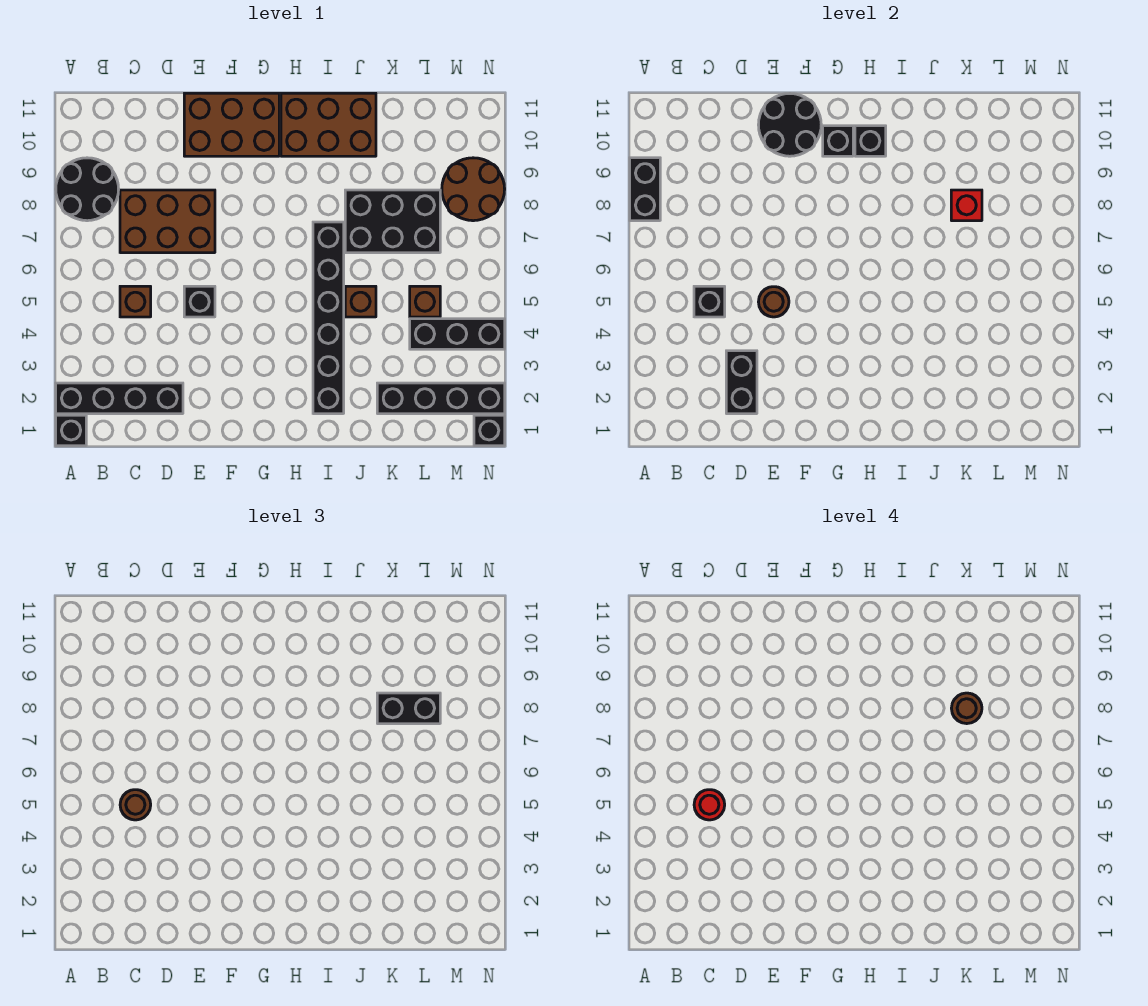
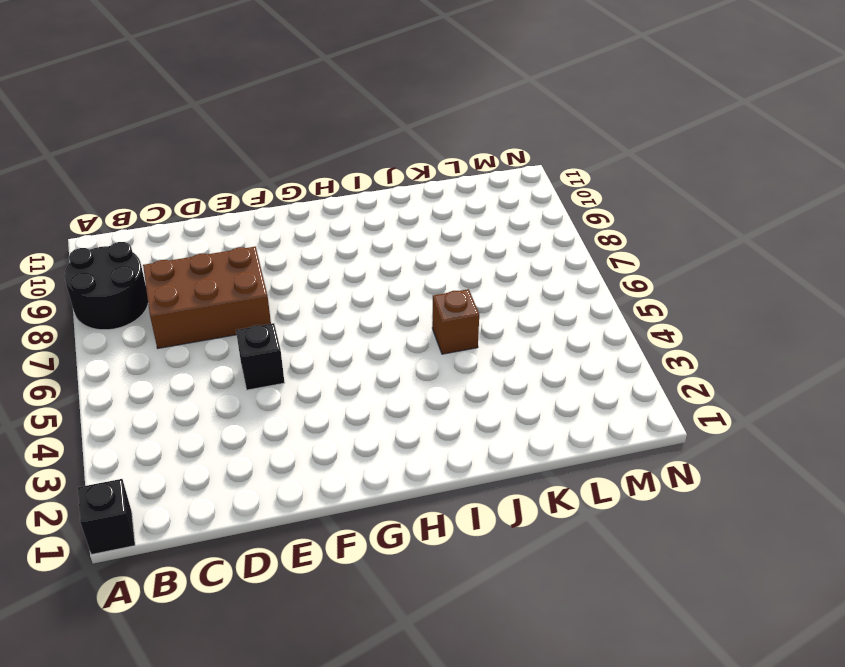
none -> black brick A2:D2 level 1
none -> brown brick C5 level 1
none -> brown brick E10:G11 level 1

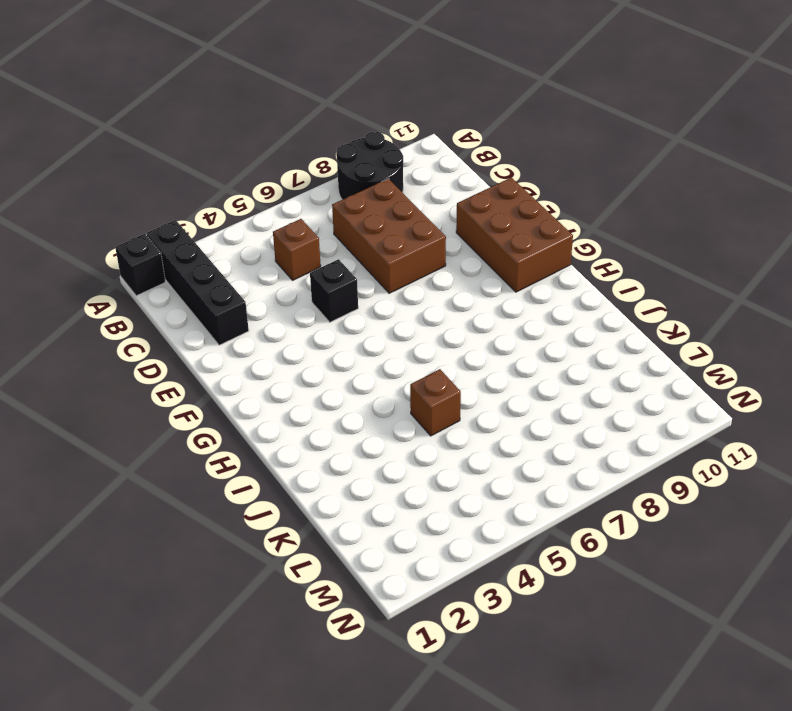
none -> brown brick H10:J11 level 1
none -> black brick I2:I7 level 1
none -> black brick J7:L8 level 1

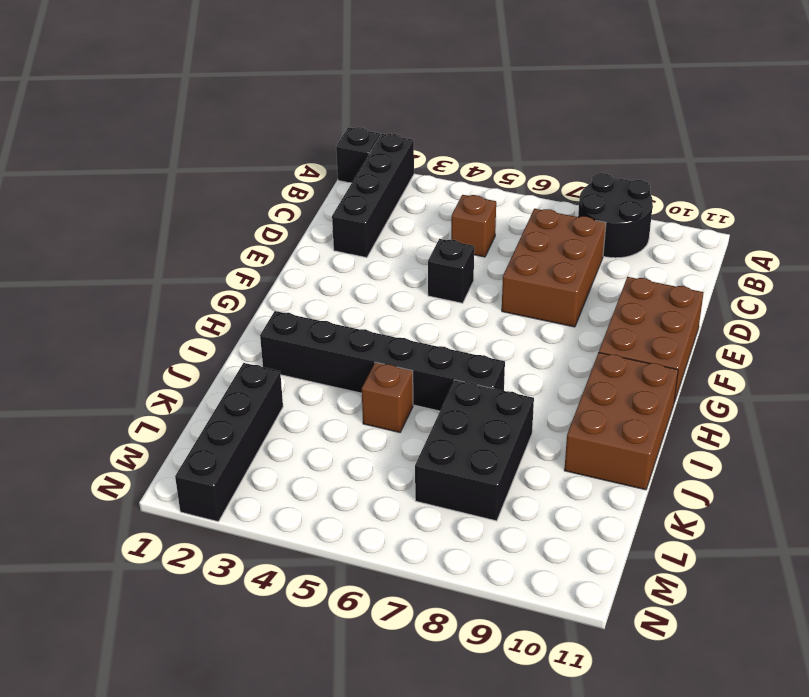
none -> black brick L4:N4 level 1
none -> brown brick L5 level 1
none -> brown round brick M8:N9 level 1

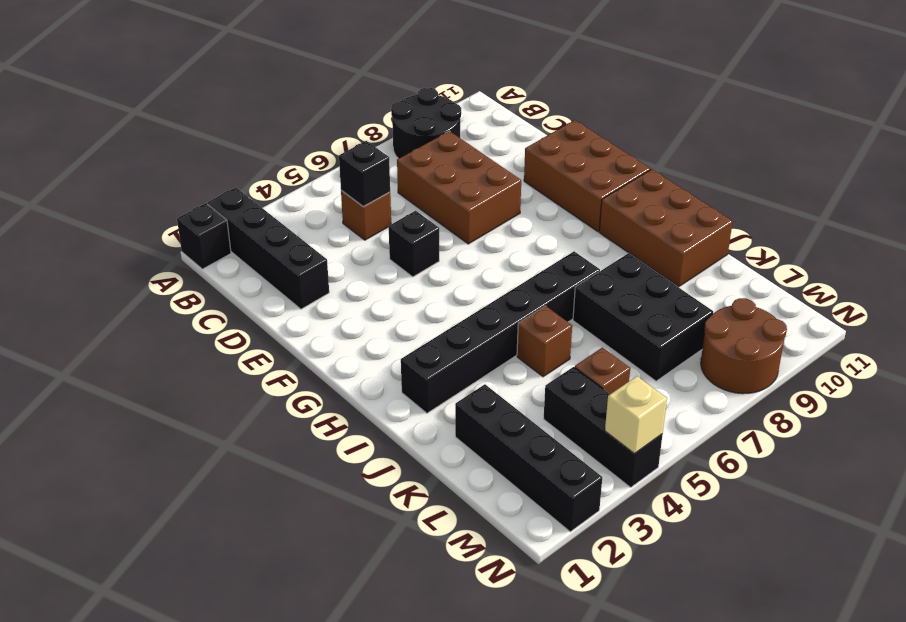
tan brick N4 level 2 -> none
none -> black brick N1 level 1
none -> black brick A8:A9 level 2
none -> black brick D2:D3 level 2

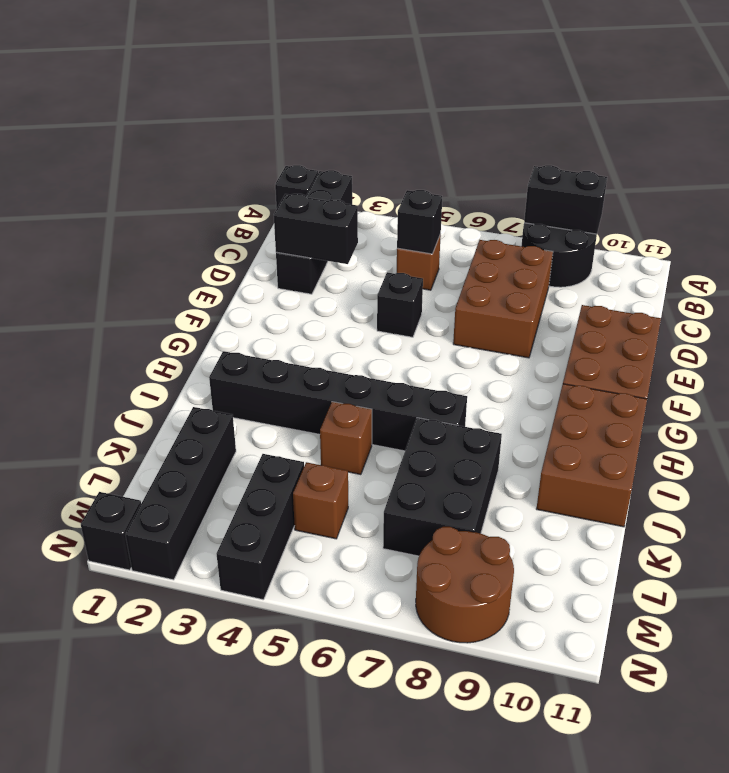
none -> brown round brick E5 level 2
none -> black round brick E10:F11 level 2
none -> black brick G10 level 2

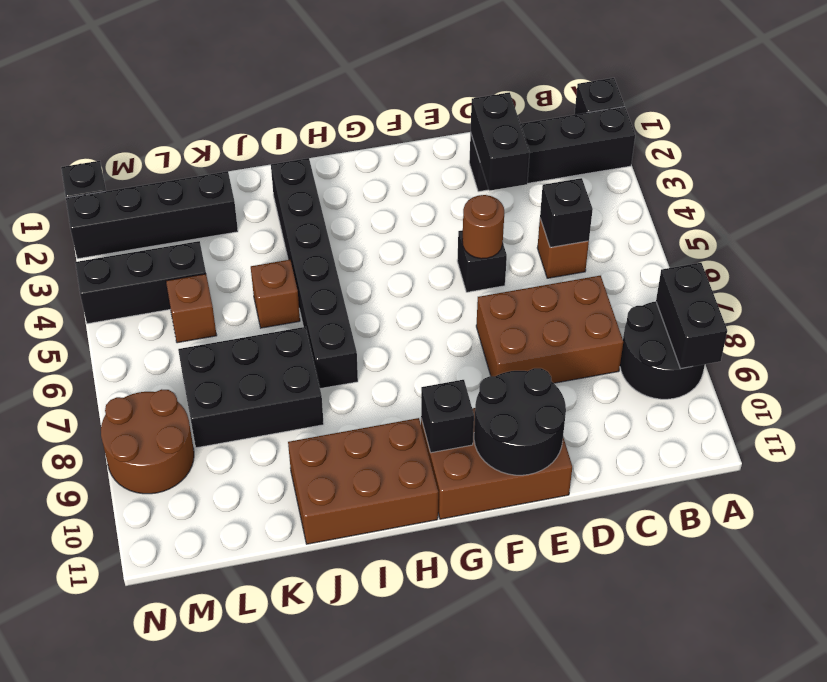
none -> black brick H10 level 2
none -> red brick K8 level 2
none -> brown round brick C5 level 3

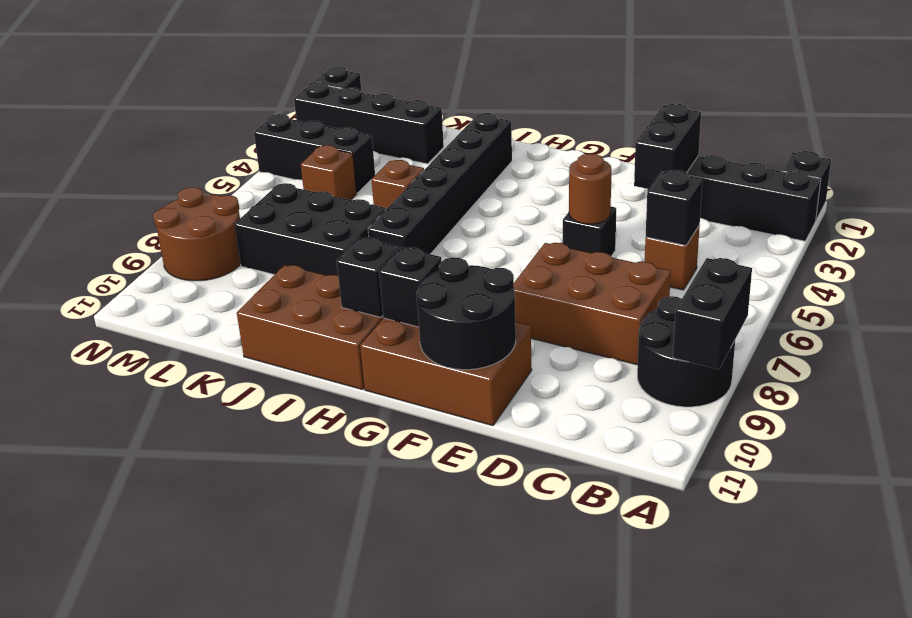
none -> red brick K8 level 2
none -> brown round brick C5 level 3
none -> black brick K8:L8 level 3

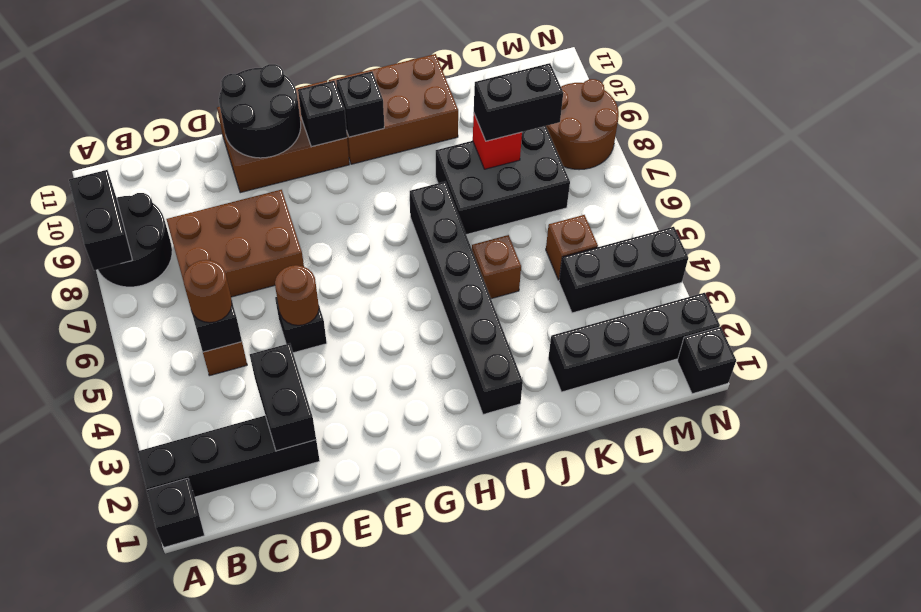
none -> red round brick C5 level 4
none -> brown round brick K8 level 4

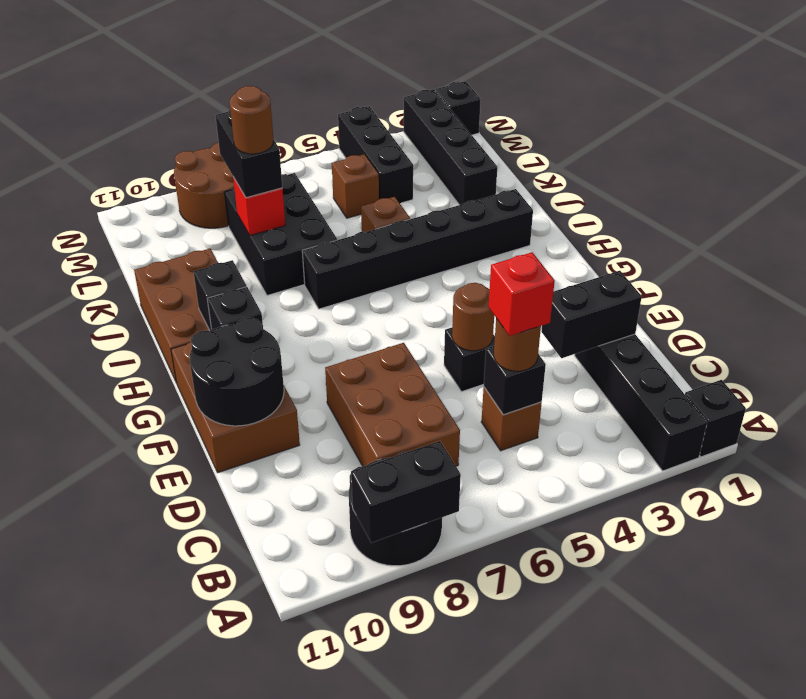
red brick C5 level 4 -> red round brick C5 level 4

